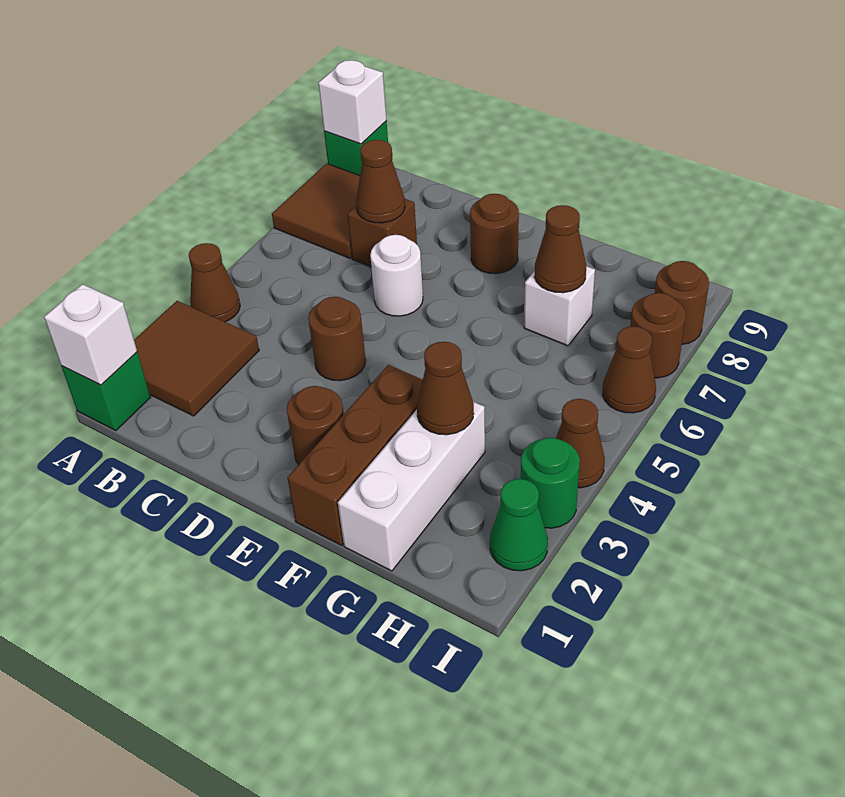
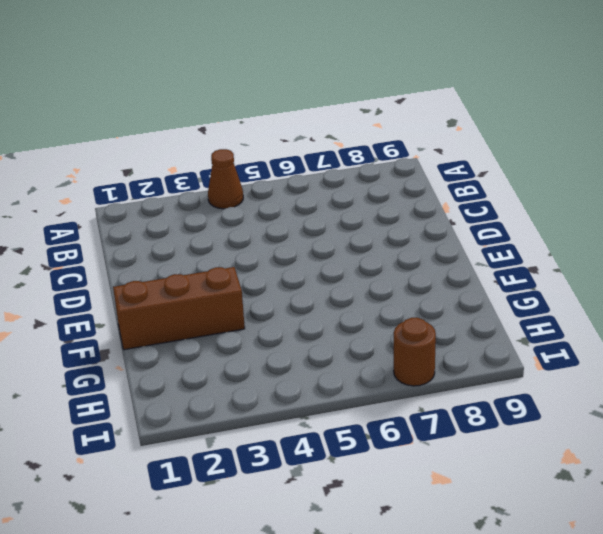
none -> green brick A1 level 1
none -> brown tile A2:B3 level 1
none -> brown tile A7:B8 level 1

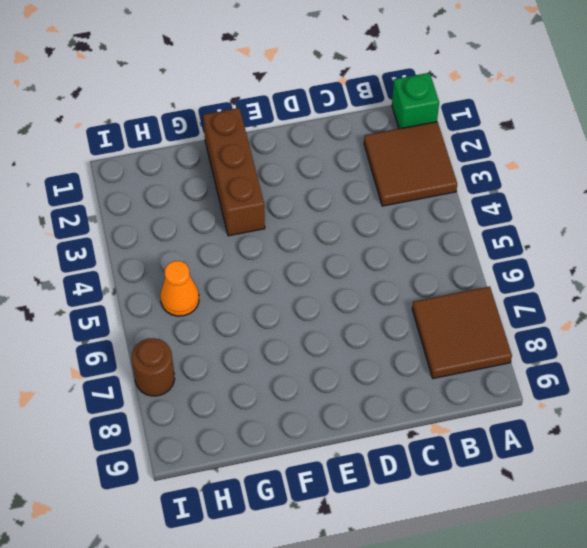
orange cone H5 level 1 -> none
none -> brown cone A4 level 1
none -> green brick A9 level 1
none -> brown brick C7 level 1

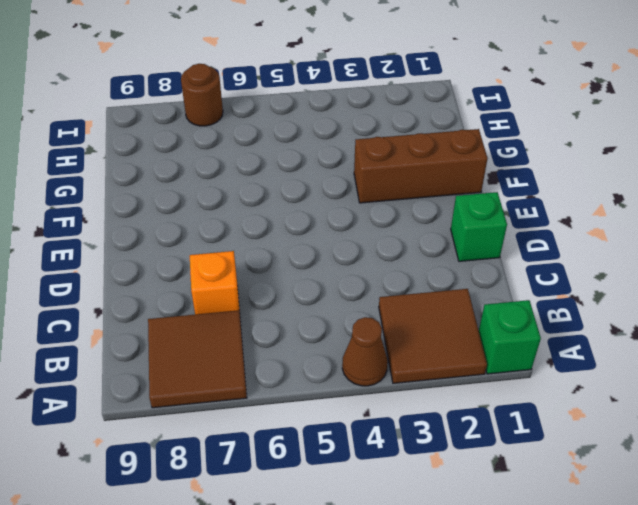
orange brick C7 level 1 -> brown brick C7 level 1
green brick D1 level 1 -> green brick A9 level 1
none -> brown round brick D4 level 1
none -> white round brick D6 level 1
none -> brown round brick E2 level 1

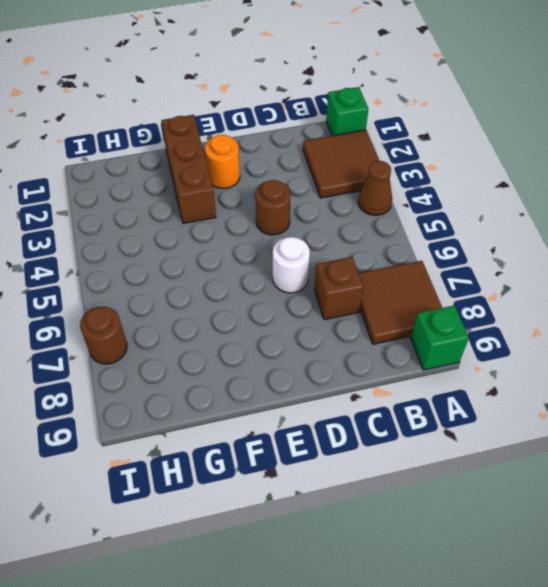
orange round brick E2 level 1 -> brown round brick E2 level 1
none -> brown round brick E8 level 1
none -> white brick G1:G3 level 1
none -> white brick G7 level 1

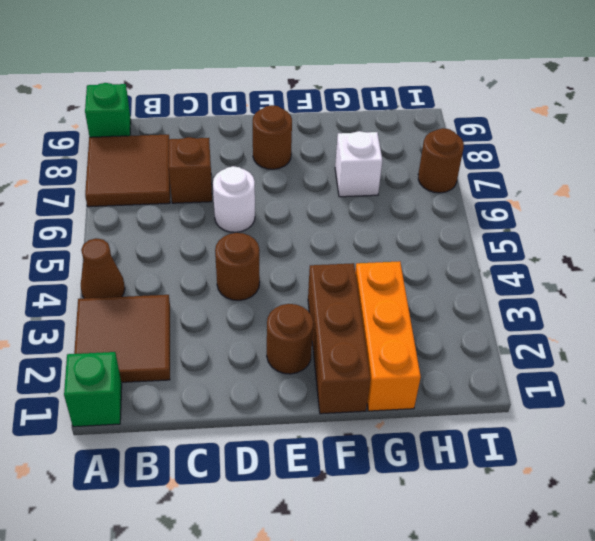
orange brick G1:G3 level 1 -> white brick G1:G3 level 1
none -> green cone I2 level 1
none -> green round brick I3 level 1
none -> brown cone I4 level 1

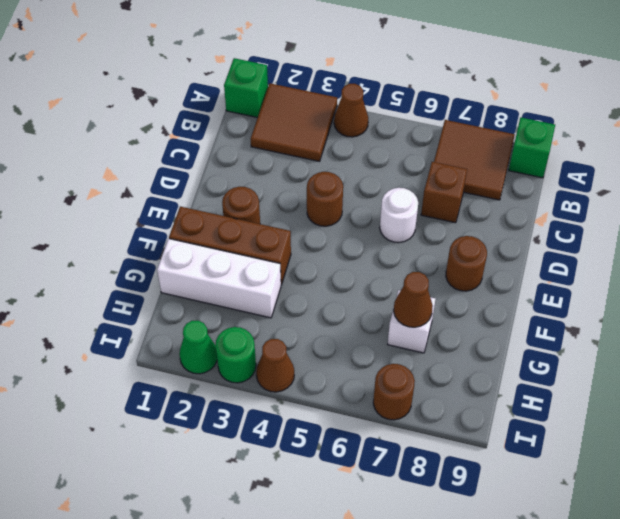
none -> brown cone I6 level 1
none -> brown round brick I8 level 1
none -> white brick A1 level 2

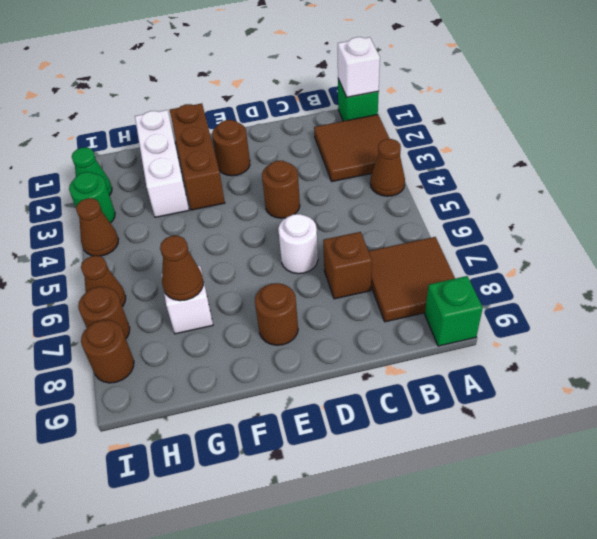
none -> white brick A9 level 2
none -> brown cone C7 level 2
none -> brown cone G3 level 2

